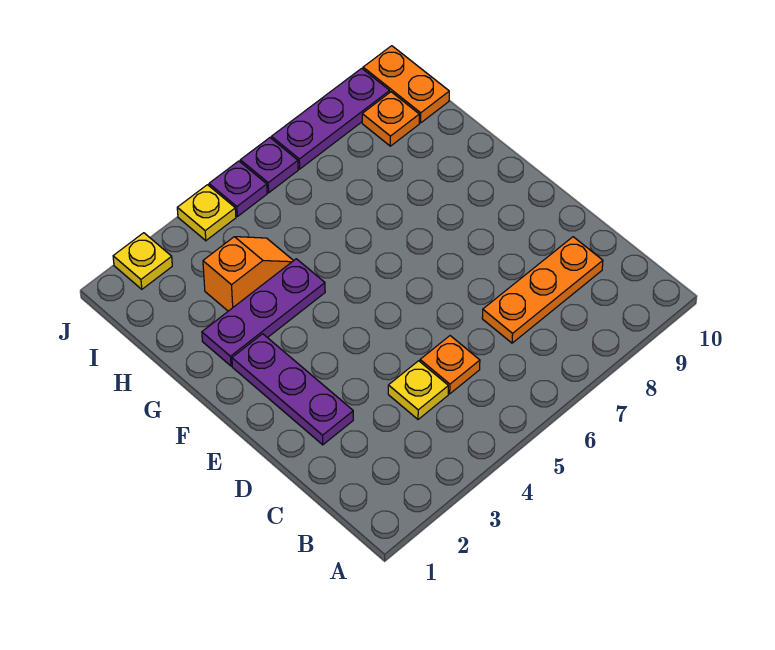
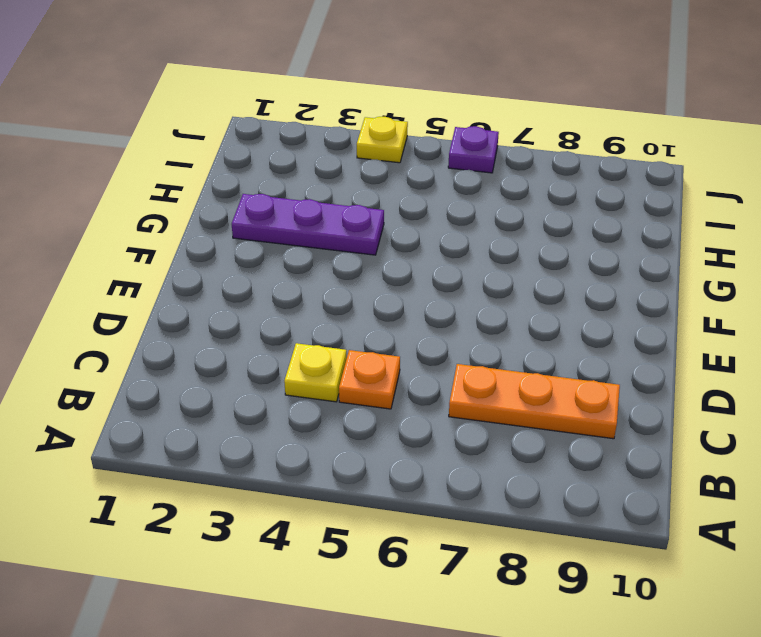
none -> purple plate D2:F2 level 1
none -> orange slope H3:H4 level 1 top 3
none -> orange plate I9 level 1

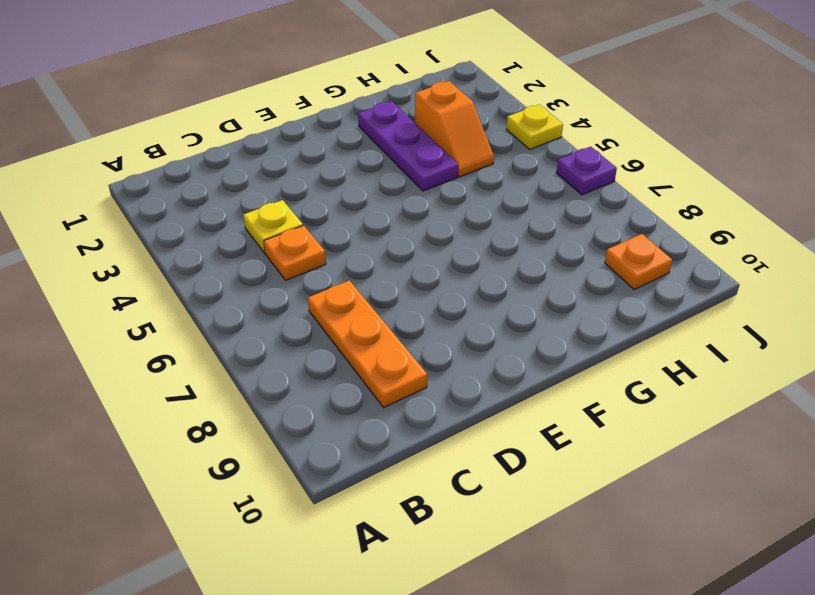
none -> purple plate D2:F2 level 1
none -> orange plate I10:J10 level 1
none -> yellow plate J2 level 1

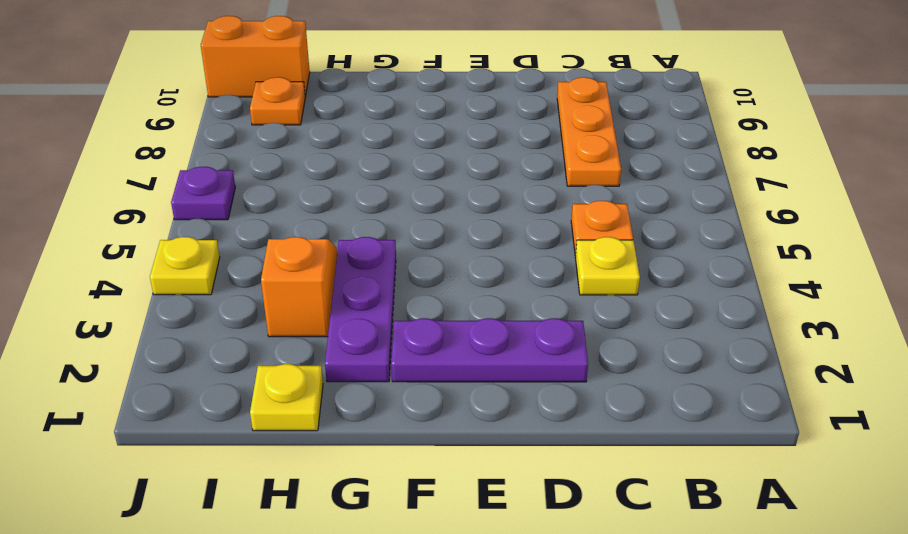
yellow plate H1 level 1 -> yellow plate J2 level 1
orange brick I10:J10 level 1 -> orange plate I10:J10 level 1
none -> purple plate J5 level 1
none -> purple plate J7:J9 level 1

